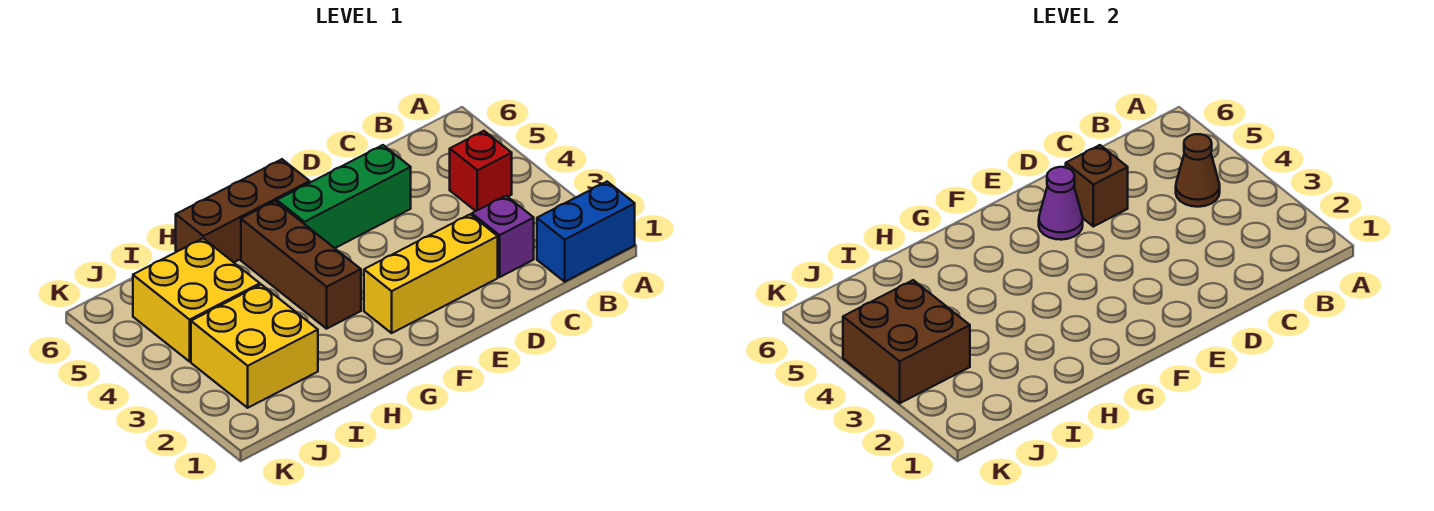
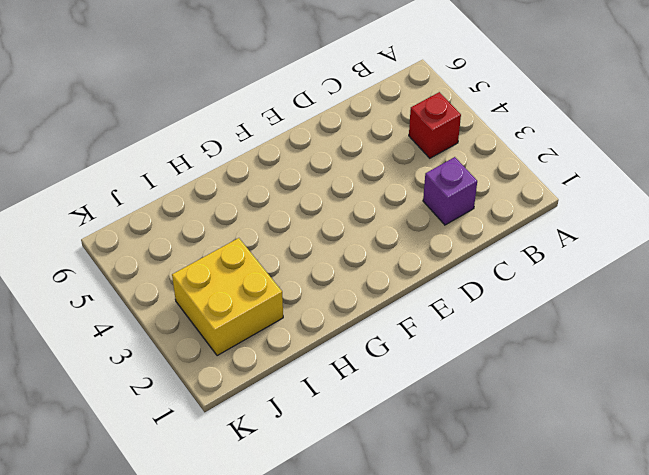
none -> blue brick A1:B1 level 1
none -> yellow brick D2:F2 level 1
none -> green brick D5:F5 level 1

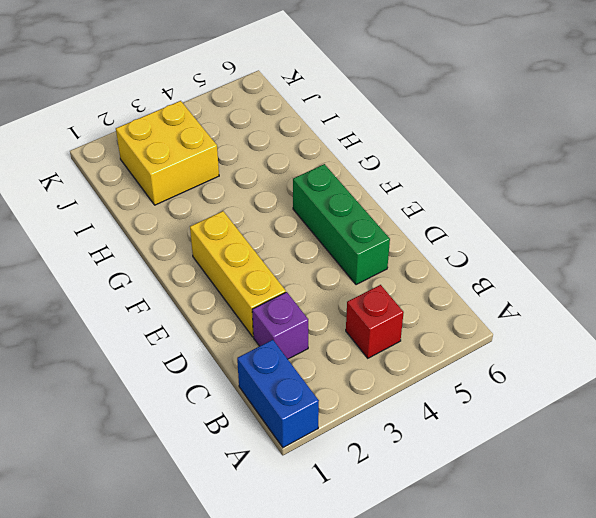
none -> brown brick F6:H6 level 1
none -> brown brick G3:G5 level 1
none -> yellow brick I4:J5 level 1

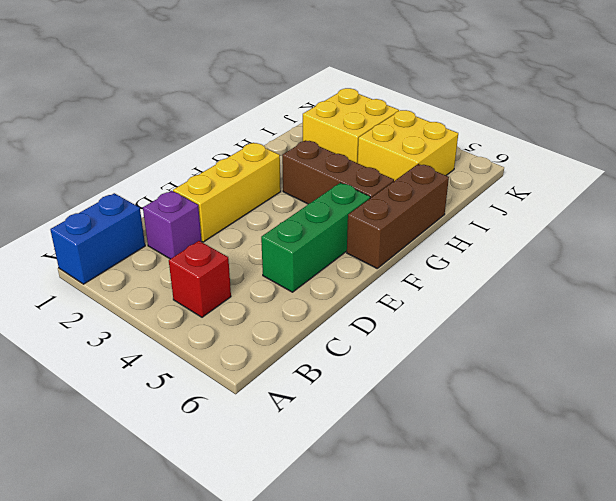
none -> brown cone B4 level 2
none -> brown brick D5 level 2
none -> purple cone E5 level 2

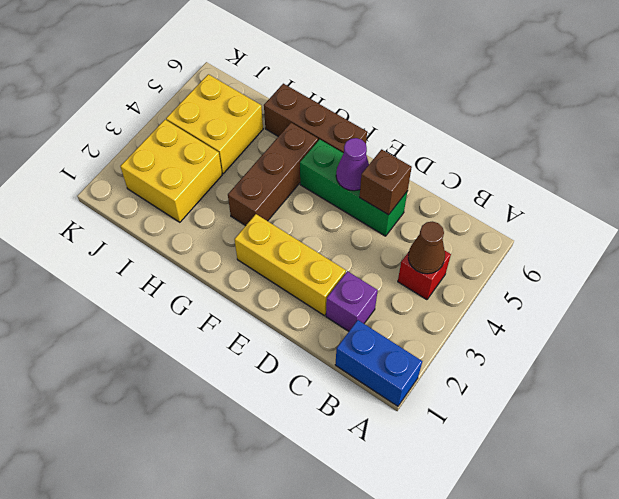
none -> brown brick J3:K4 level 2

